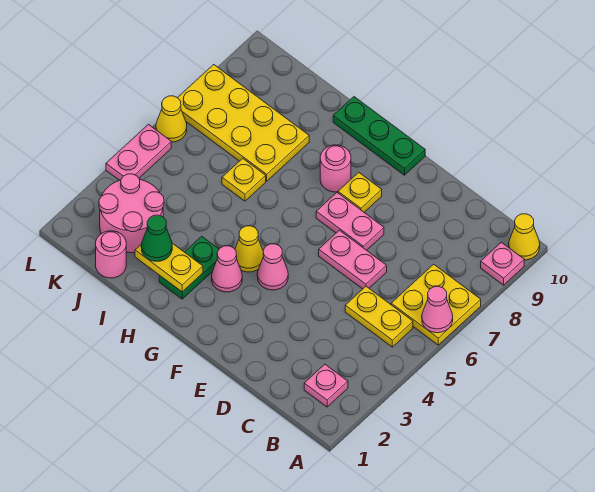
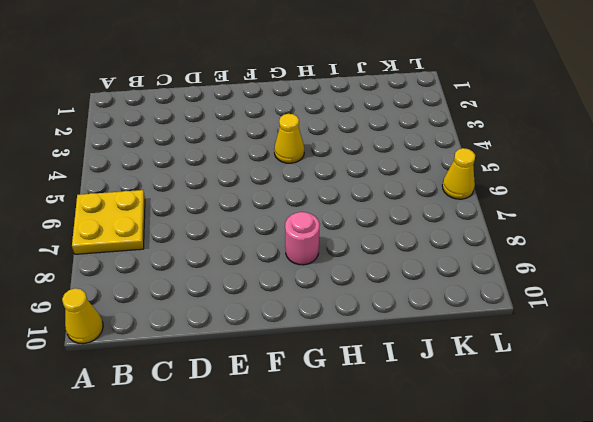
none -> pink plate A9 level 1
none -> pink plate B2 level 1
none -> yellow plate B5:C5 level 1

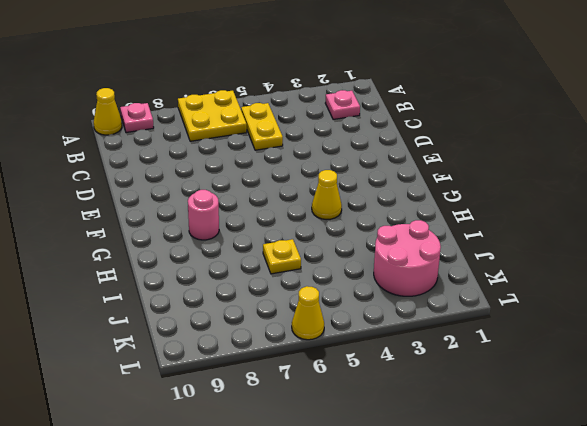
none -> pink plate D6:E6 level 1
none -> pink plate E7:F7 level 1
none -> pink cone F4 level 1

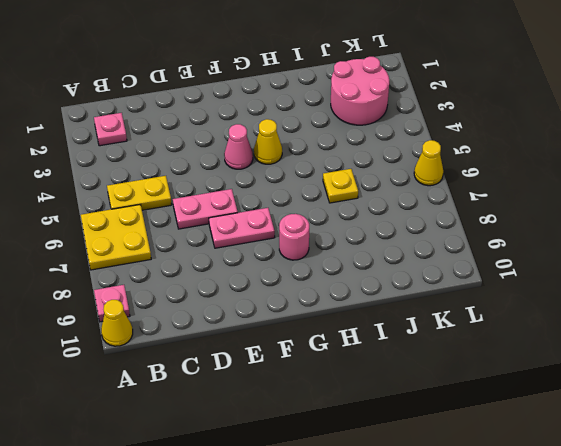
none -> yellow plate F8 level 1
none -> green plate F10:H10 level 1
none -> pink cone G3 level 1

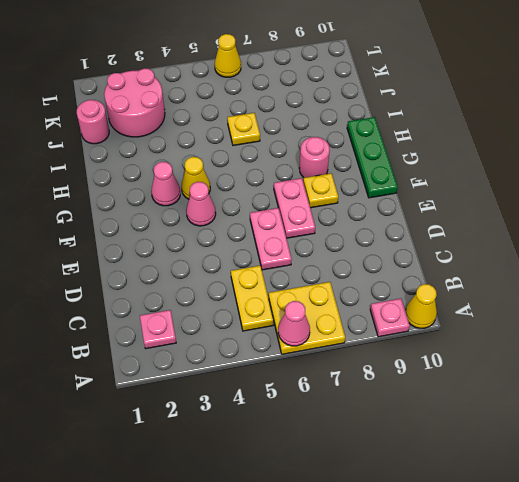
none -> green plate H2:H3 level 1
none -> yellow plate I7:L8 level 1
none -> pink plate L4:L5 level 1

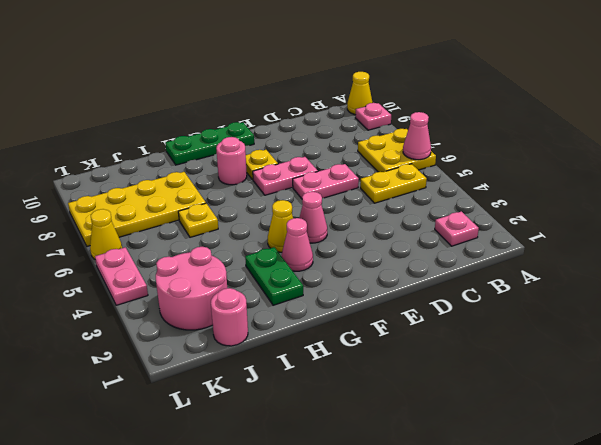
none -> yellow plate H2:I2 level 2
none -> green cone I2 level 3

